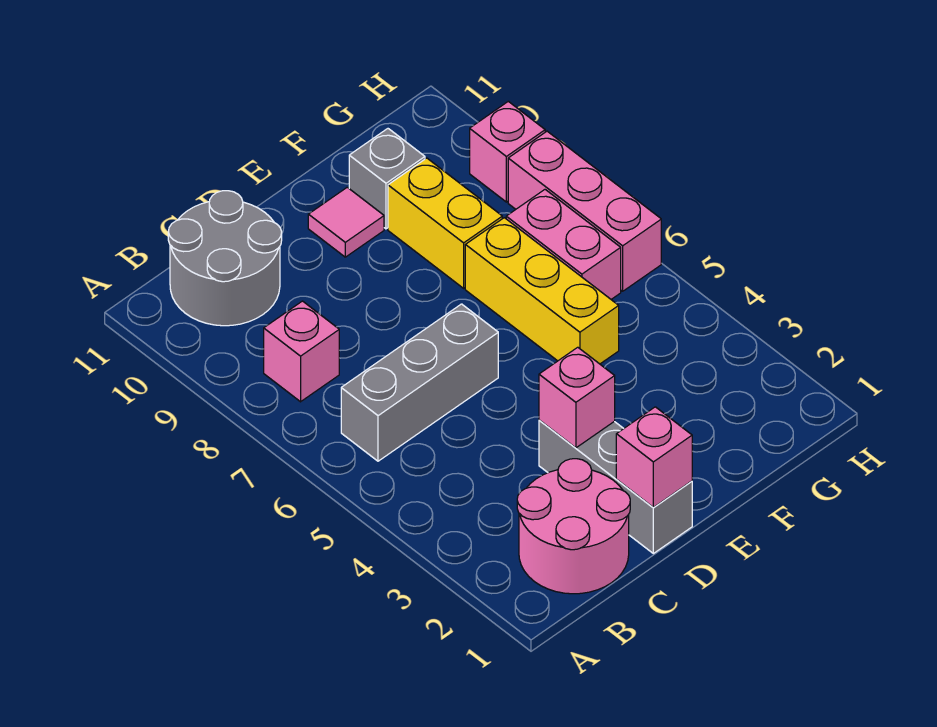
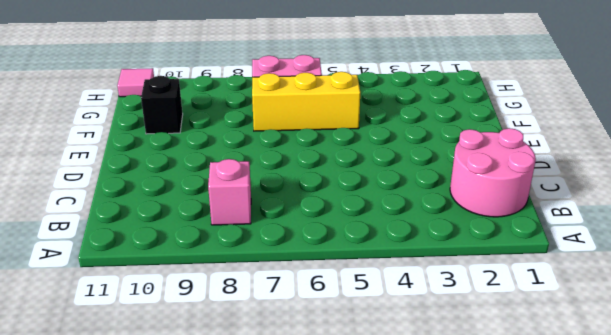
black brick F10 level 1 -> grey brick F10 level 1
pink tile H11 level 1 -> pink tile E10 level 1
none -> grey brick B6:D6 level 1
none -> grey round brick B10:C11 level 1
none -> grey brick D1:D3 level 1

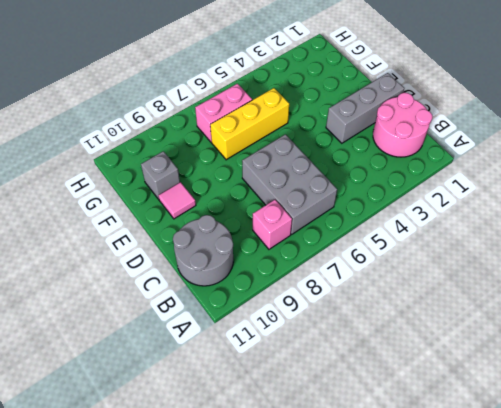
grey brick B6:D7 level 1 -> grey brick B6:D6 level 1
none -> yellow brick F8:F9 level 1
none -> pink brick H6:H8 level 1
none -> pink brick H9 level 1

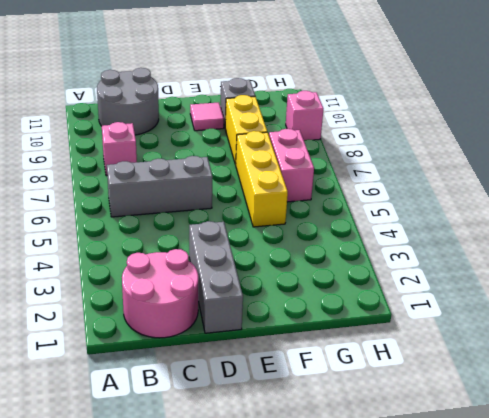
none -> pink brick H6:H8 level 1
none -> pink brick D1 level 2
none -> pink brick D3 level 2

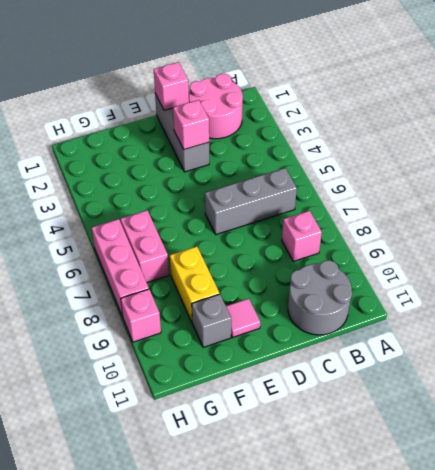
none -> yellow brick F5:F7 level 1

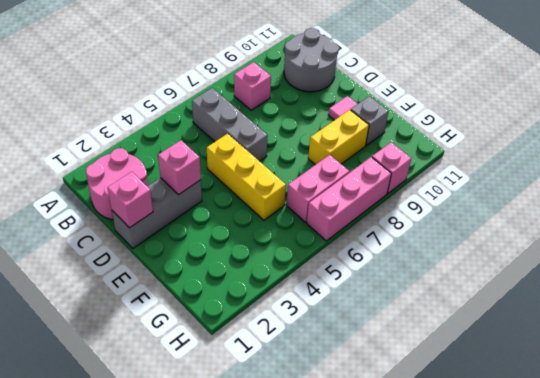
yellow brick D5:F5 level 1 -> yellow brick F5:F7 level 1

